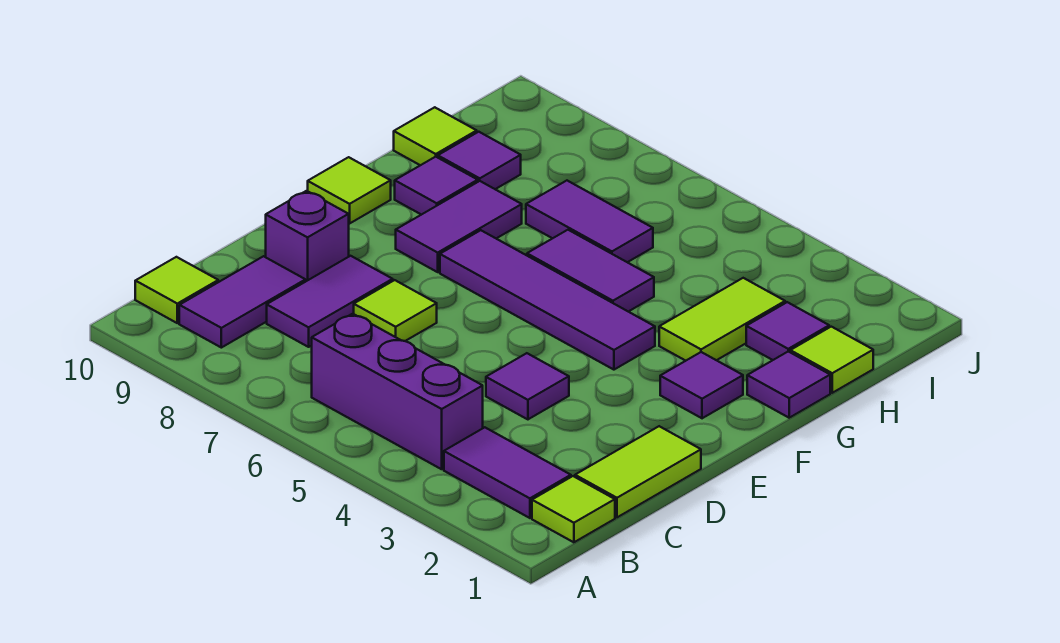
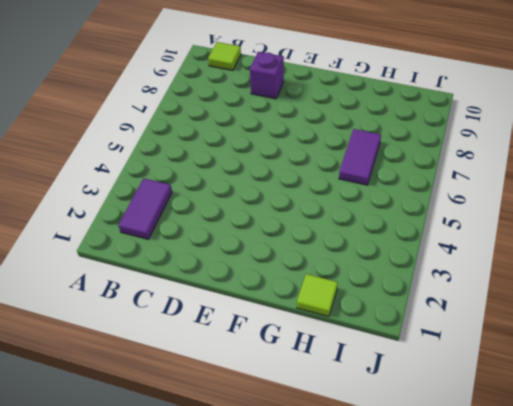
none -> lime tile B1 level 1
none -> purple brick B4:B6 level 1
none -> purple tile B9:C9 level 1

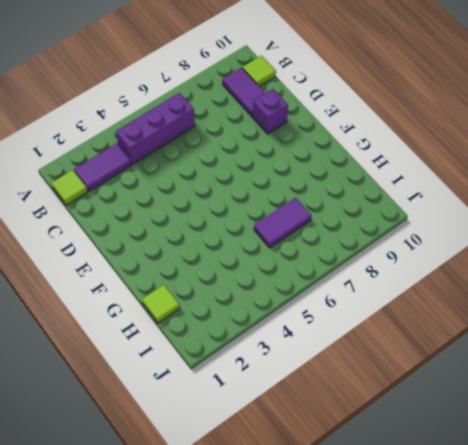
none -> lime tile C1:D1 level 1
none -> purple tile C8:D8 level 1
none -> purple tile D4 level 1

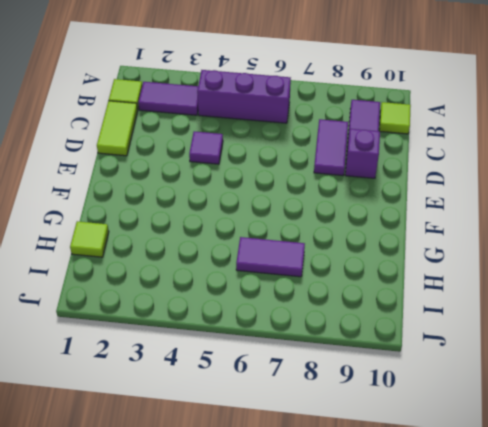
none -> lime tile D7 level 1
none -> purple tile F2 level 1
none -> purple tile F4:F7 level 1

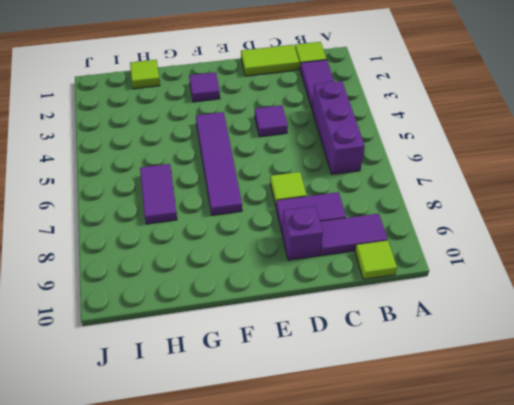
none -> purple tile F8:G8 level 1
none -> lime tile F10 level 1
none -> purple tile G1 level 1

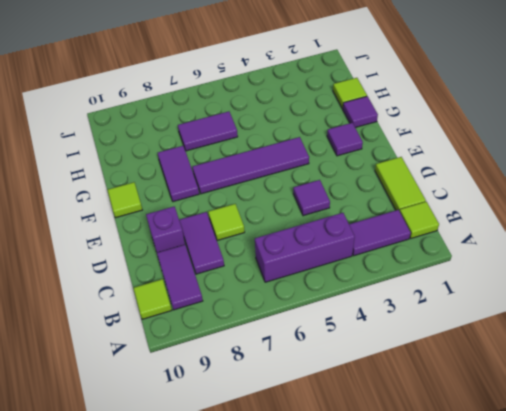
none -> lime tile G3:H3 level 1
none -> purple tile G5:G6 level 1
none -> purple tile G9 level 1

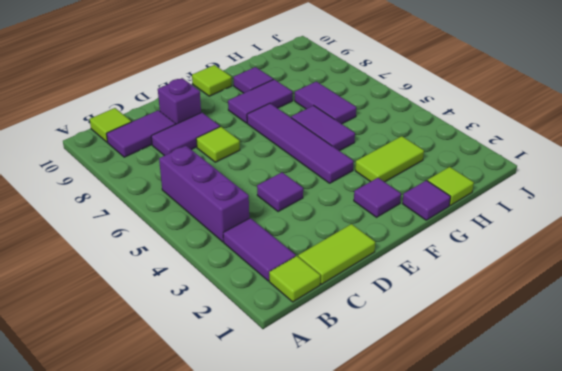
none -> purple tile H2 level 1
none -> purple tile H9 level 1
none -> lime tile H10 level 1

